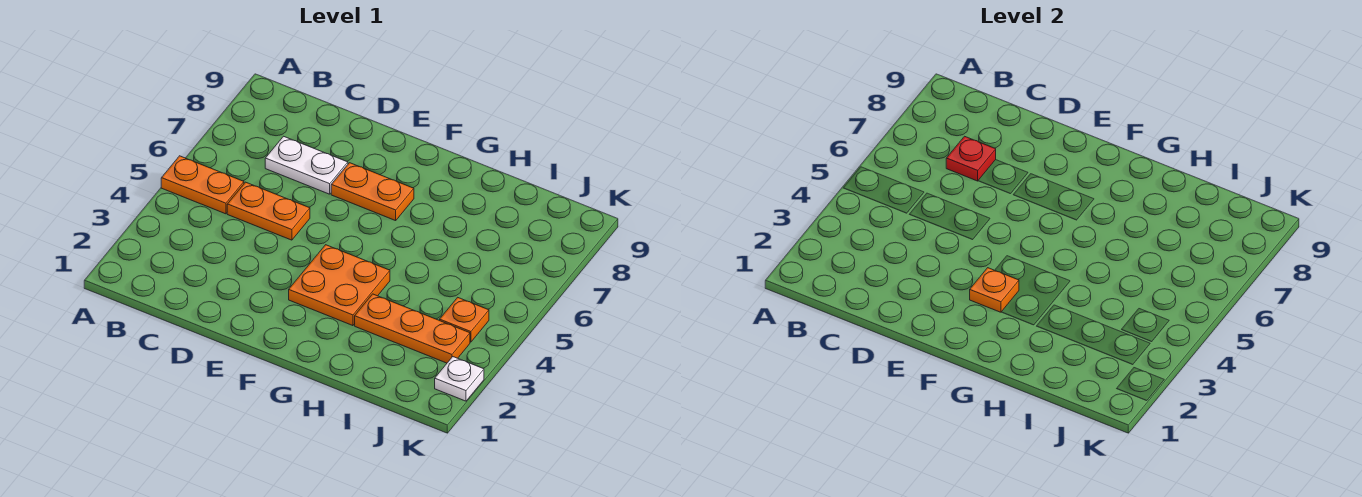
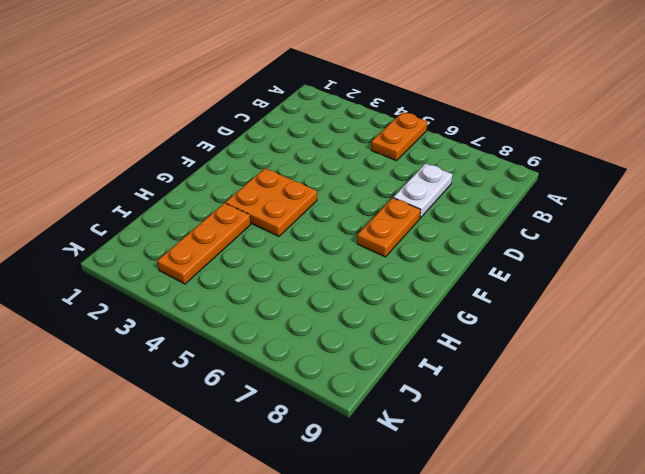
none -> orange plate C5:D5 level 1
none -> orange plate J4 level 1

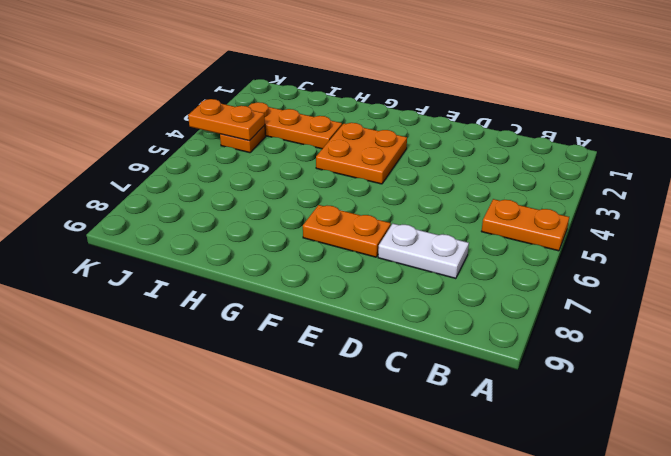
orange plate J4:K4 level 2 -> orange plate C5:D5 level 1
none -> white plate K2 level 1
none -> red plate C7 level 2

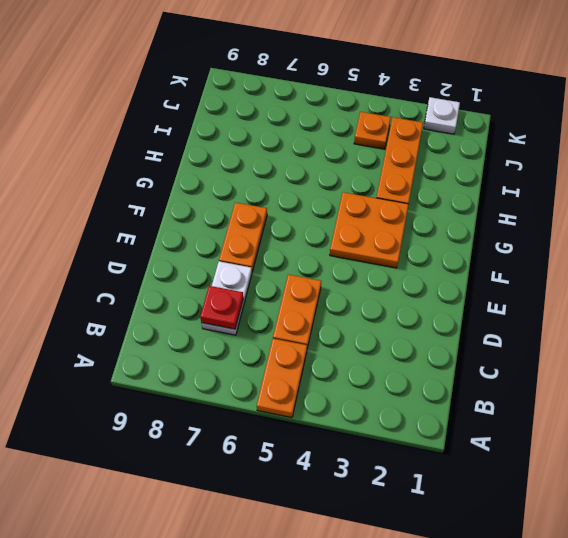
none -> orange plate F3 level 2

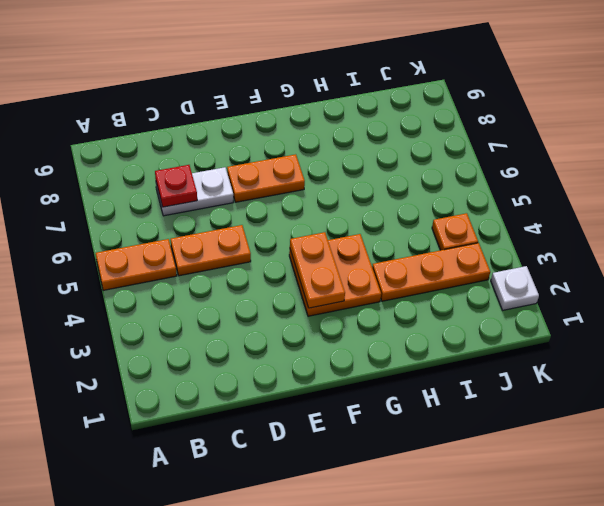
orange plate F3:F4 level 2 -> orange plate F3 level 2

